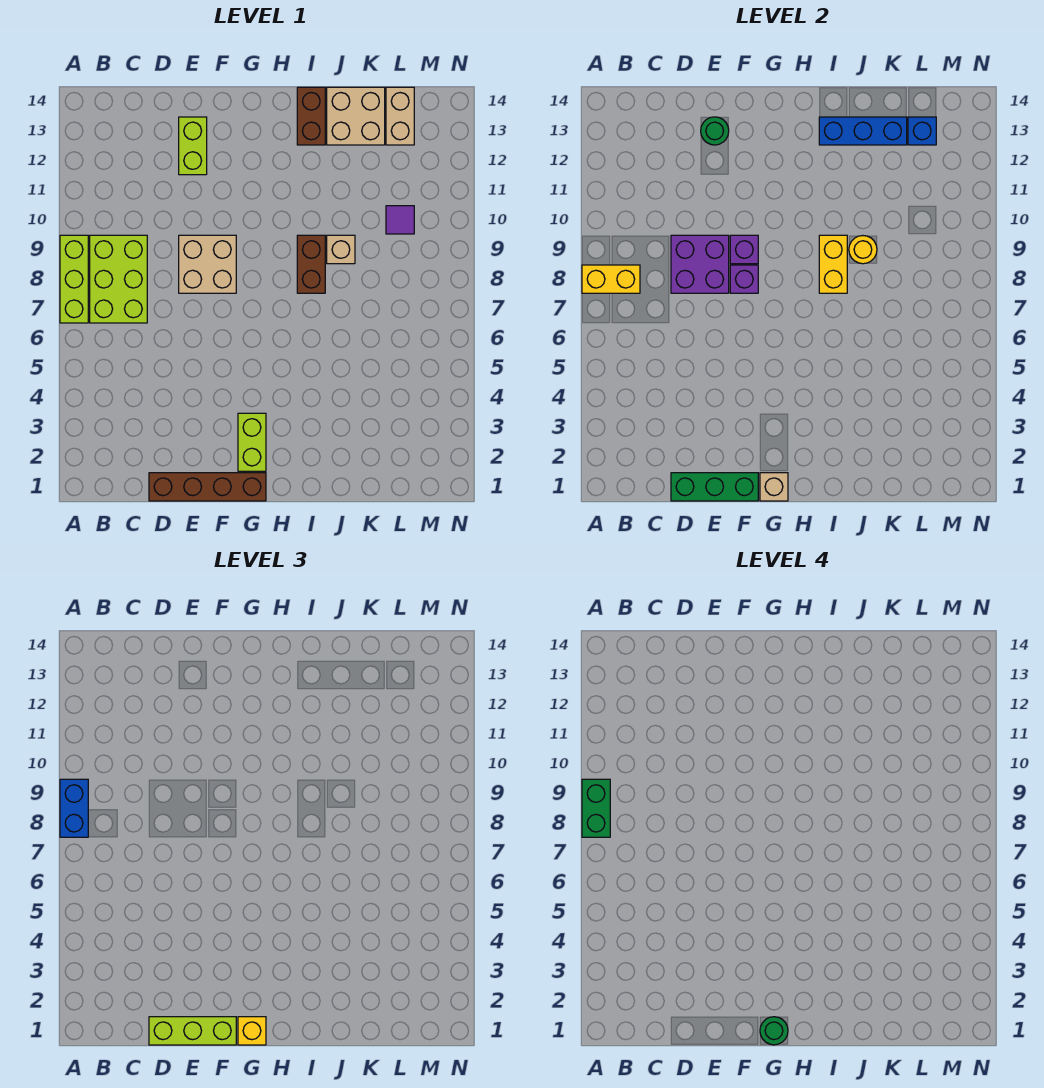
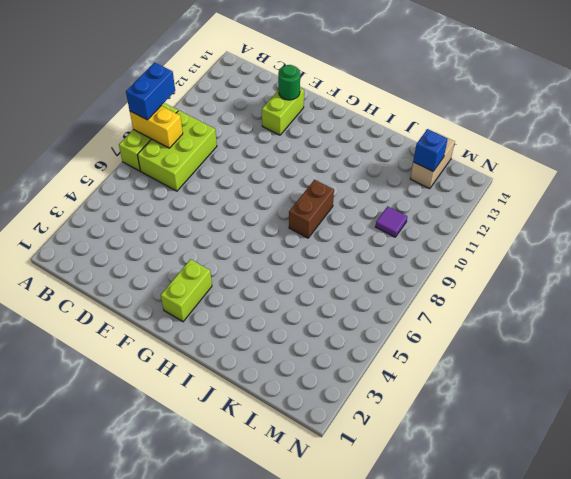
none -> brown brick D1:G1 level 1
none -> tan brick E8:F9 level 1
none -> brown brick I13:I14 level 1

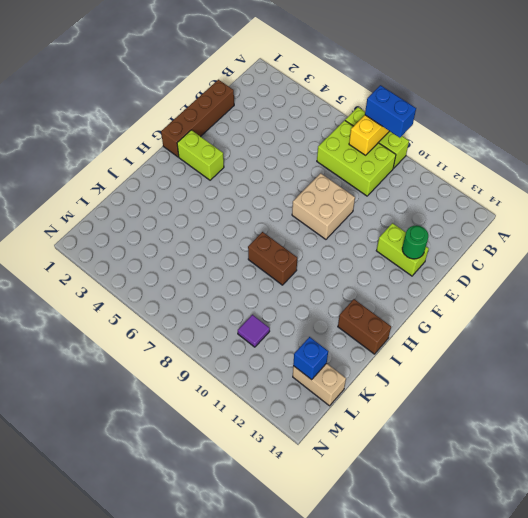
none -> tan brick J9 level 1
none -> tan brick J13:K14 level 1
none -> green brick D1:F1 level 2

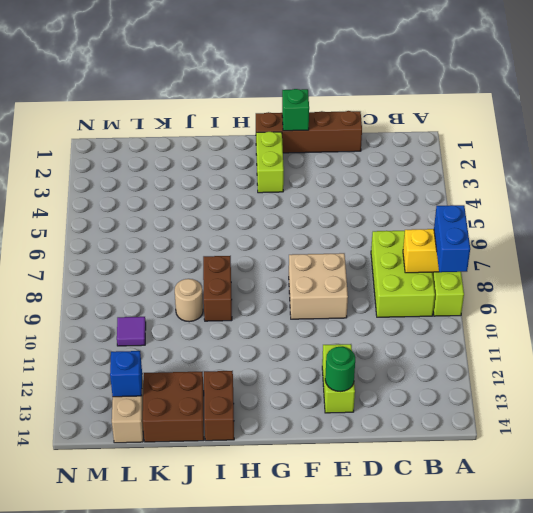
green brick F1 level 2 -> green brick D1:F1 level 2
tan round brick J9 level 1 -> tan brick J9 level 1
brown brick J13:K14 level 1 -> tan brick J13:K14 level 1
none -> purple brick D8:E9 level 2
none -> purple brick F8 level 2
none -> purple brick F9 level 2

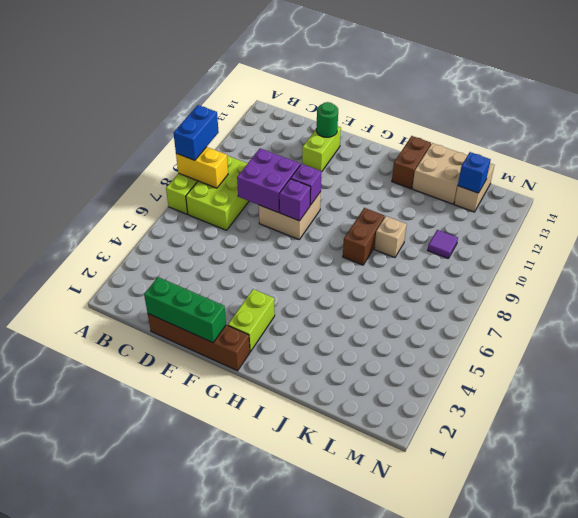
none -> tan brick G1 level 2
none -> yellow brick I8:I9 level 2
none -> blue brick I13:K13 level 2

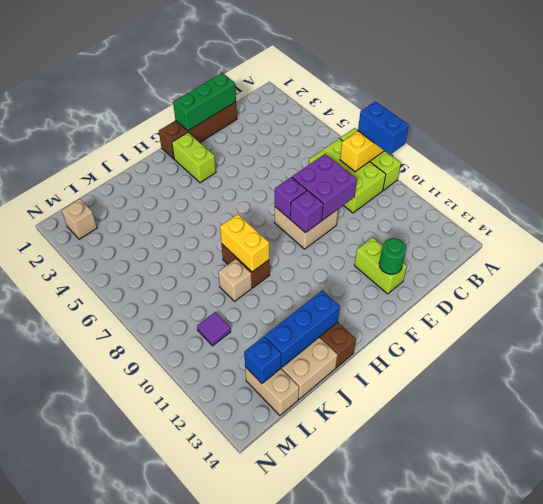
tan brick M2 level 1 -> tan brick G1 level 2
none -> yellow round brick J9 level 2
none -> lime brick D1:F1 level 3
none -> yellow brick G1 level 3

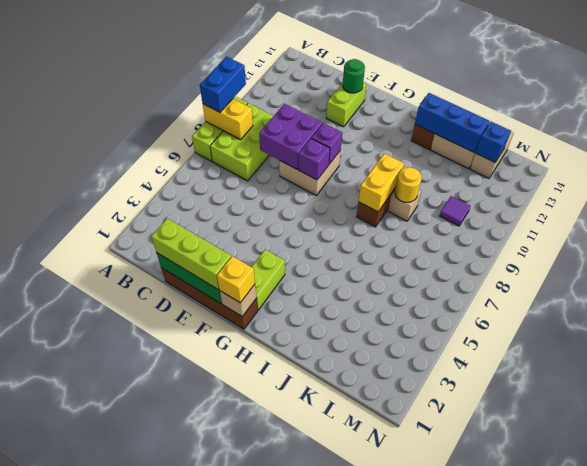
none -> green brick A8:A9 level 4
none -> green round brick G1 level 4

